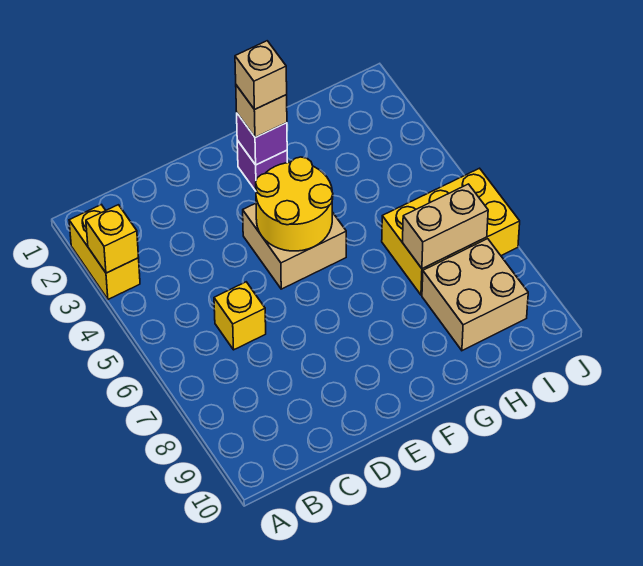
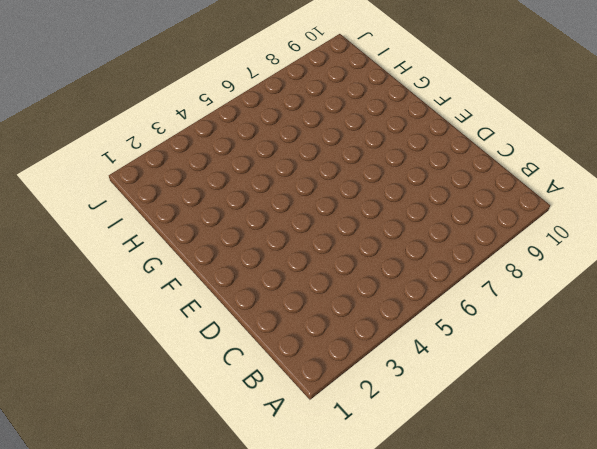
none -> yellow brick A2:A3 level 1
none -> yellow brick C6 level 1
none -> tan brick E4:F5 level 1

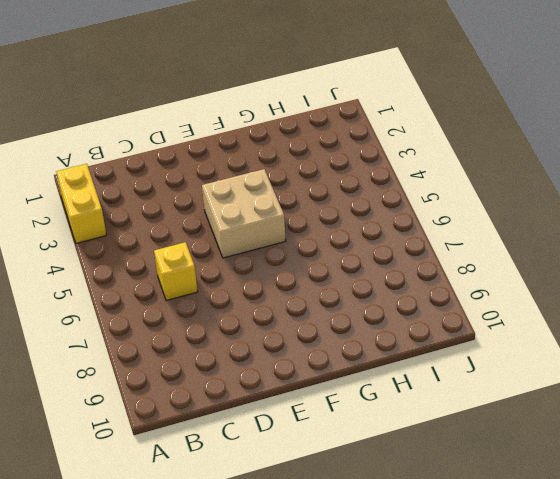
none -> purple brick F2 level 1
none -> yellow brick H6:J7 level 1
none -> tan brick H8:I9 level 1

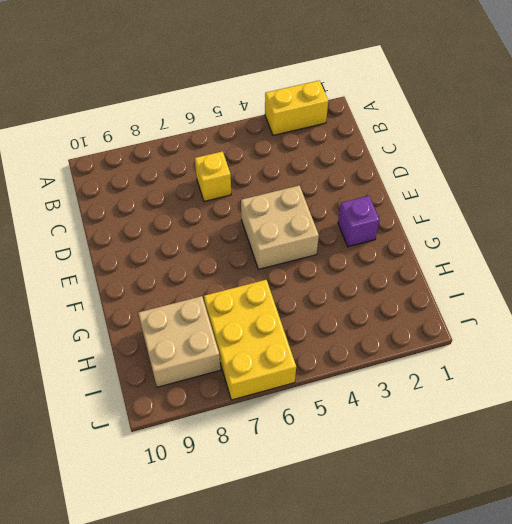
none -> yellow brick A3 level 2
none -> yellow round brick E4:F5 level 2
none -> purple brick F2 level 2

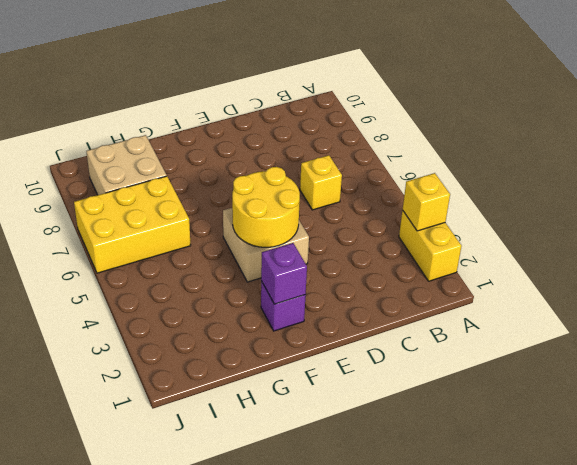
none -> tan brick H7:I7 level 2
none -> tan brick F2 level 3
none -> tan brick F2 level 4

